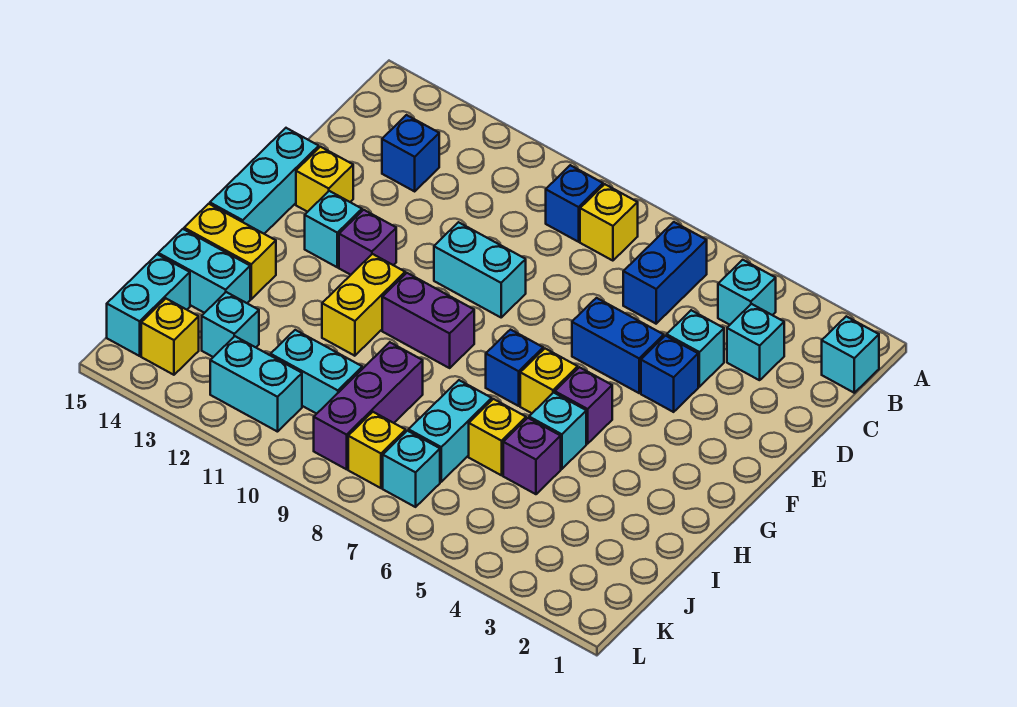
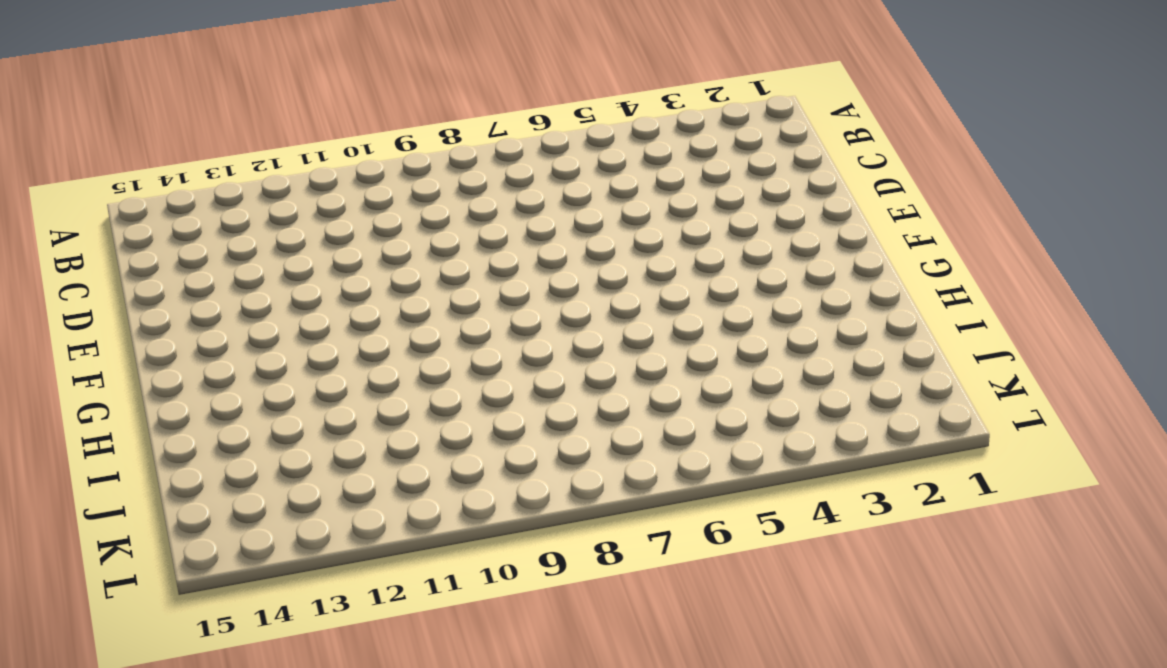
none -> cyan brick B1 level 1
none -> cyan brick B4 level 1
none -> blue brick B6:C6 level 1
none -> yellow brick B8 level 1

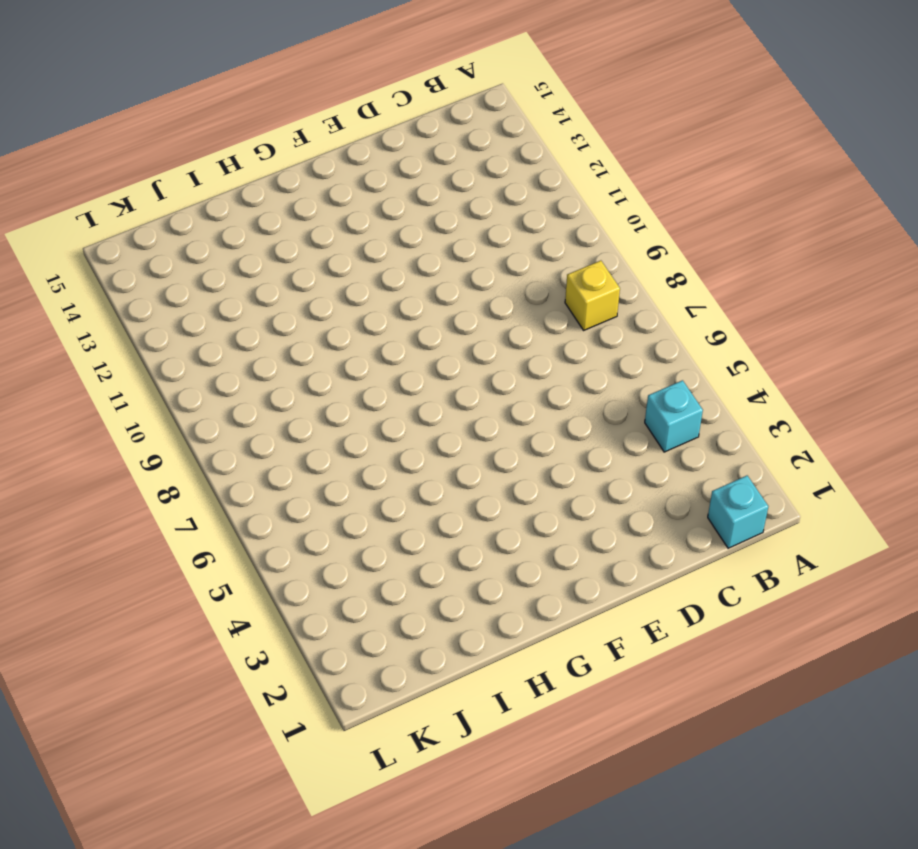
none -> blue brick B6:C6 level 1
none -> blue brick B9 level 1
none -> cyan brick C3 level 1
none -> blue brick C13 level 1

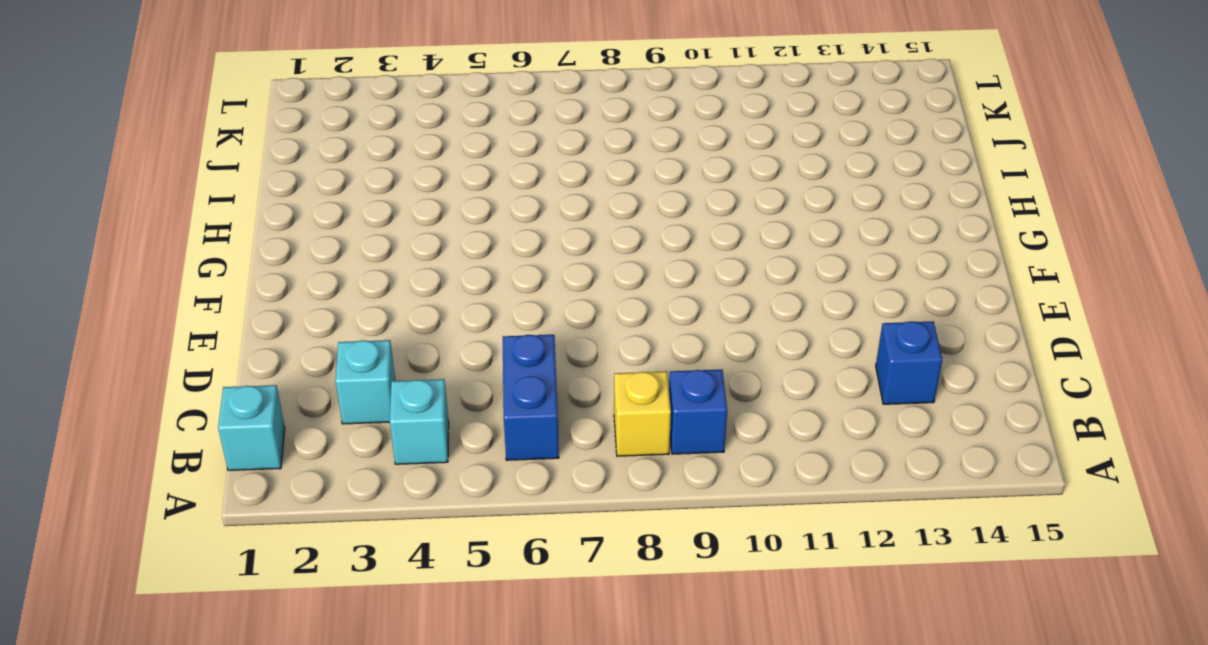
none -> cyan brick D4 level 1
none -> blue brick E4 level 1
none -> blue brick E5:E6 level 1
none -> cyan brick E9:E10 level 1

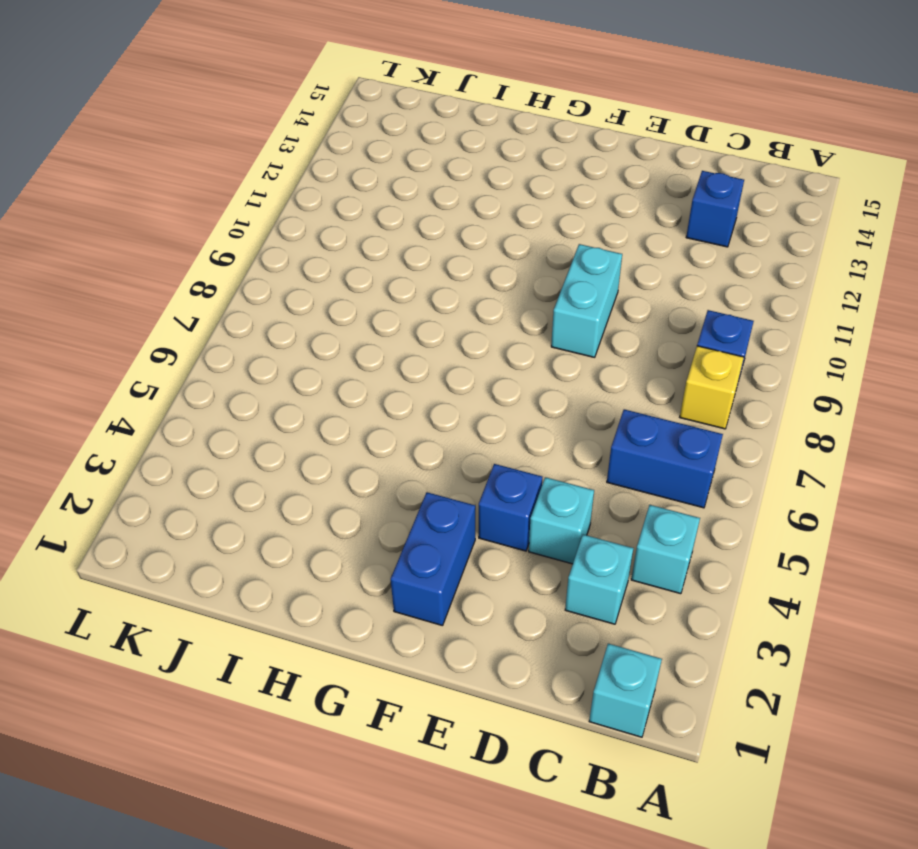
blue brick F2:F3 level 1 -> blue brick E5:E6 level 1
none -> yellow brick E14 level 1
none -> cyan brick E15:G15 level 1
none -> purple brick F12 level 1
none -> cyan brick F13 level 1

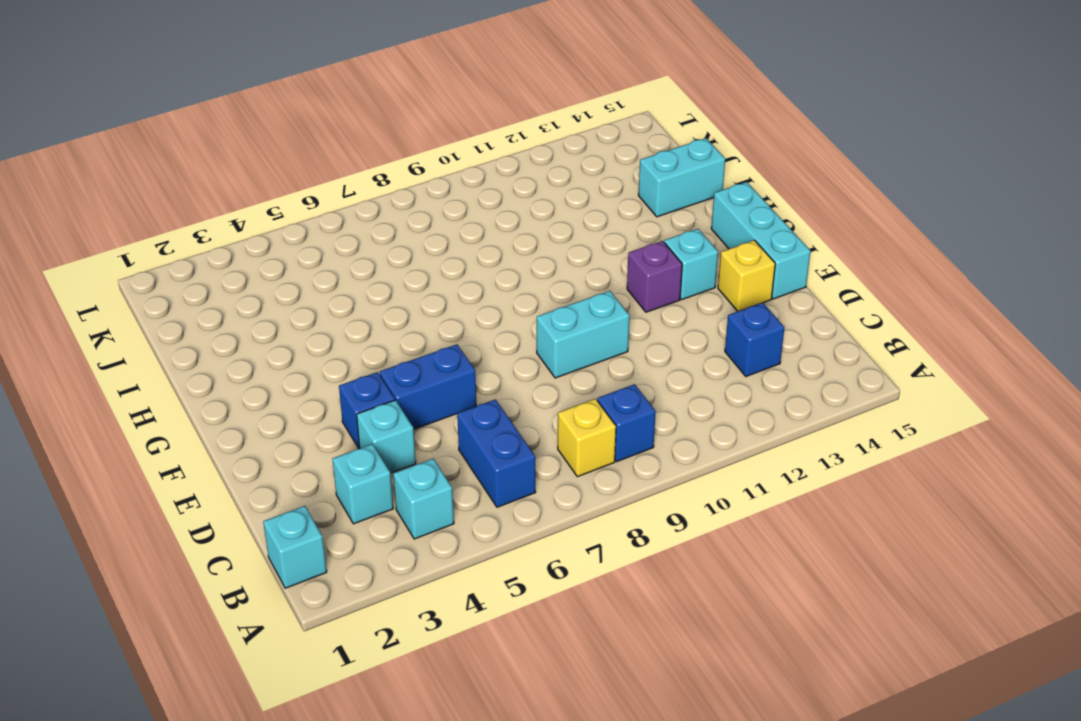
none -> purple brick G5 level 1
none -> yellow brick G6 level 1
none -> blue brick G7 level 1
none -> purple brick G9:G10 level 1

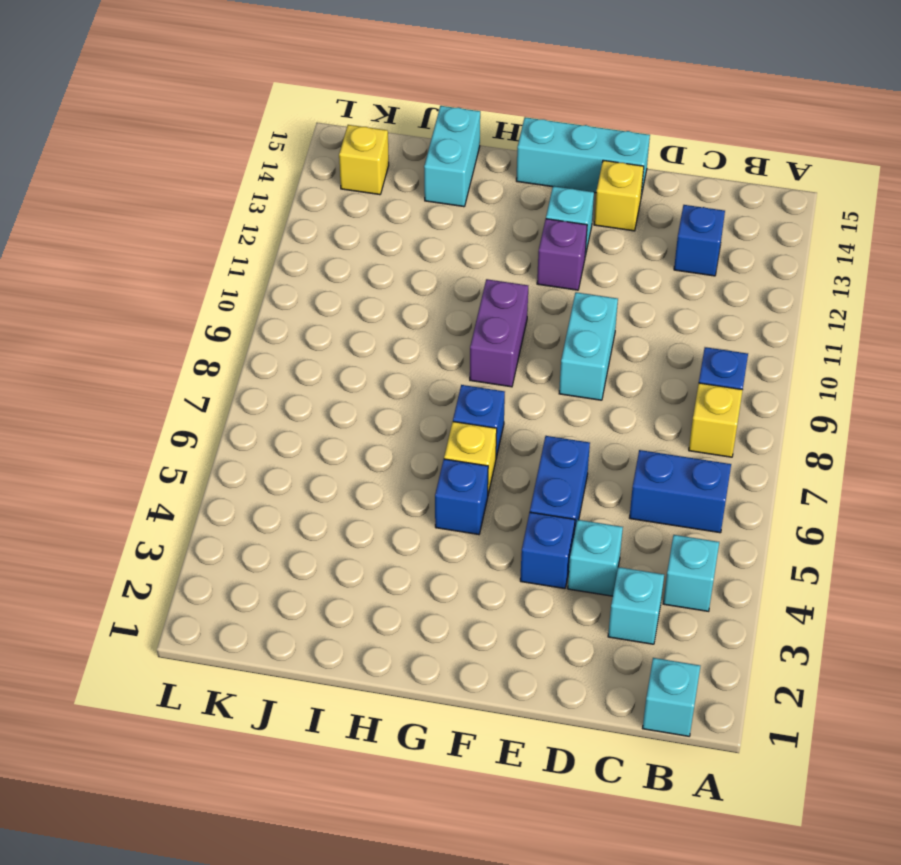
blue brick G5 level 1 -> purple brick G5 level 1
none -> yellow brick G11:H11 level 1
none -> cyan brick H5 level 1
none -> yellow brick H14:H15 level 1
none -> purple brick I5 level 1

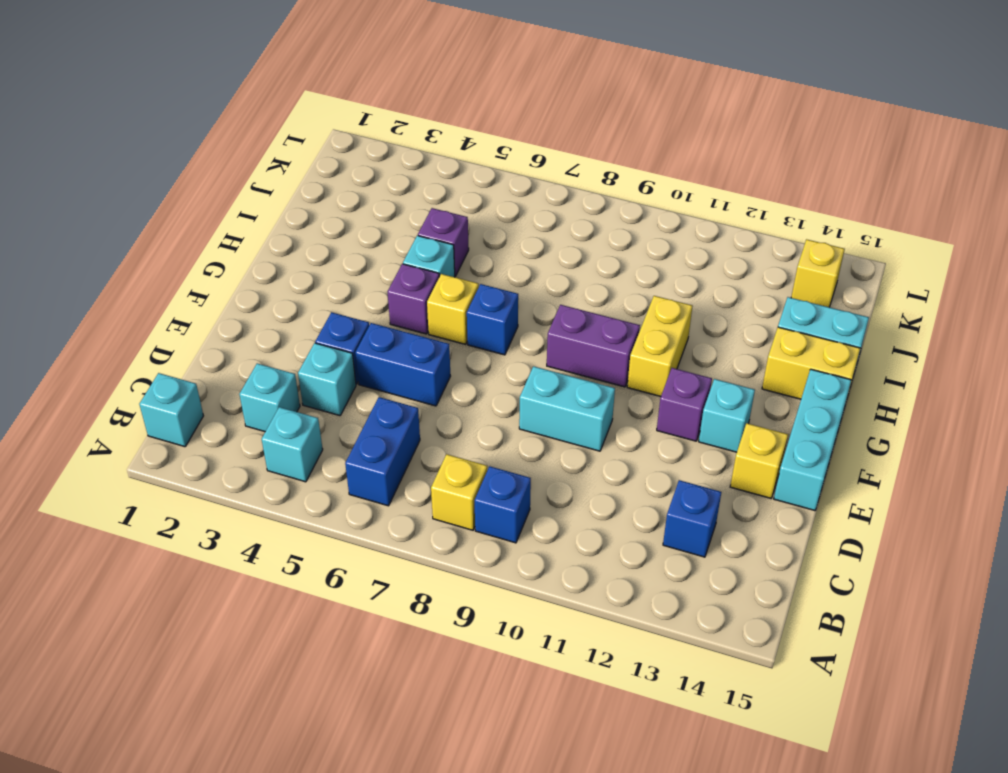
none -> yellow brick I6 level 1
none -> cyan brick I7:J7 level 1
none -> purple brick I9:K9 level 1
none -> cyan brick J10:J11 level 1

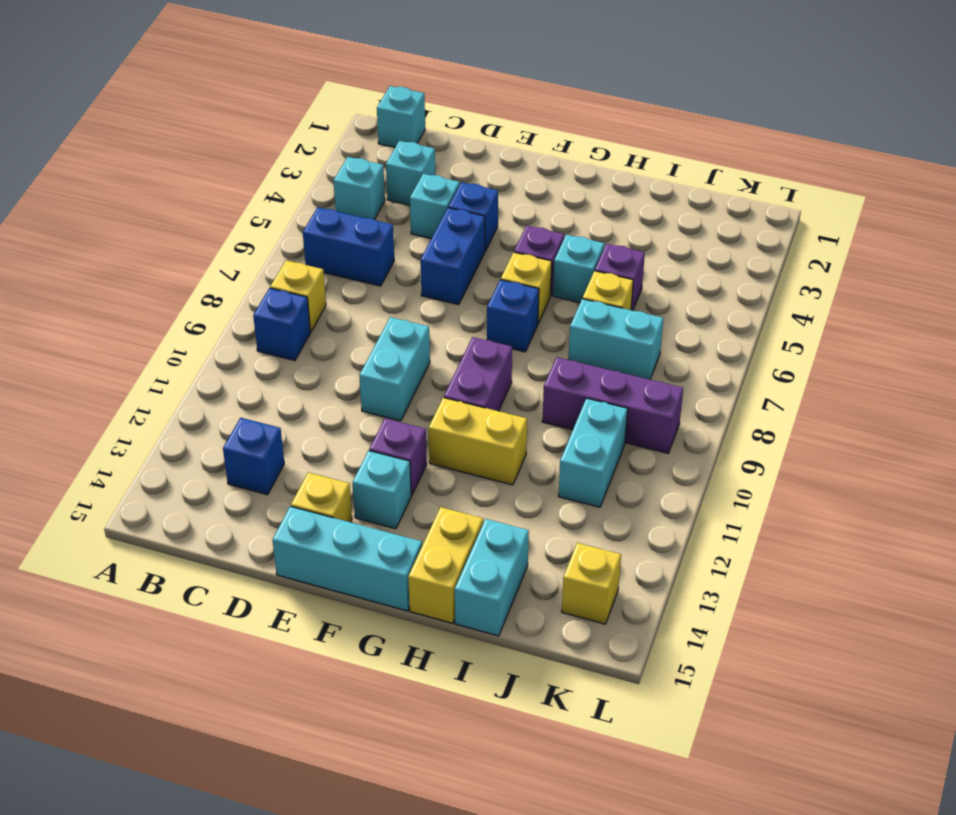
none -> cyan brick J13 level 1
none -> cyan brick J15:K15 level 1
none -> cyan brick K7 level 1
none -> yellow brick K8 level 1

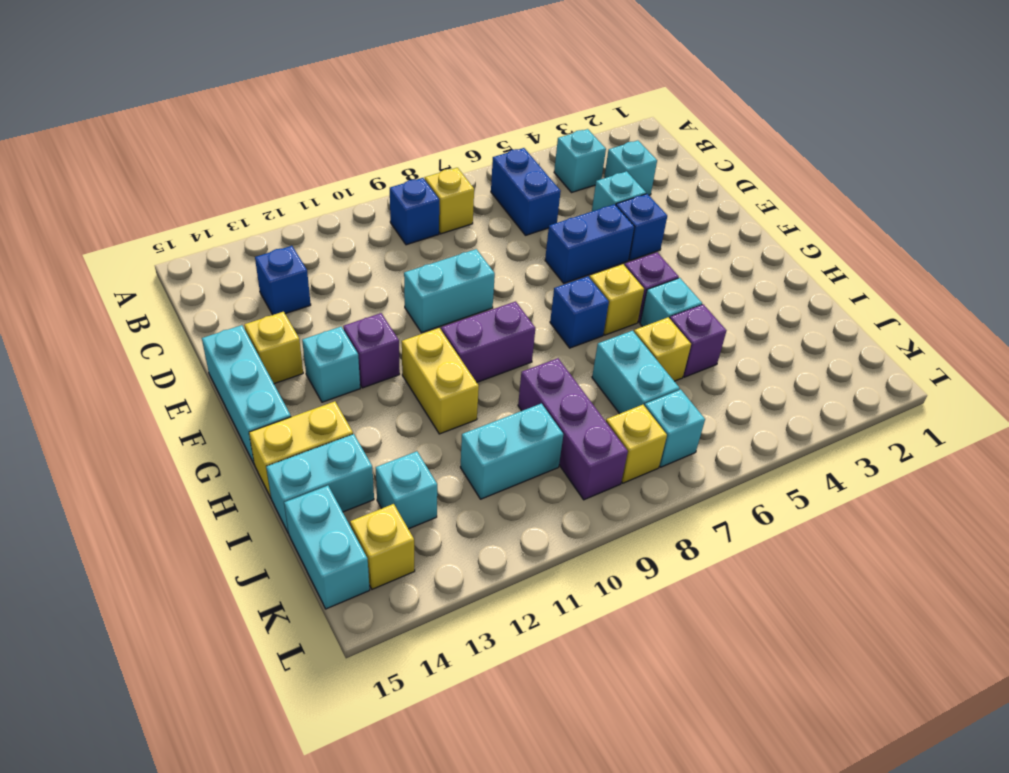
none -> cyan brick B1 level 1
none -> cyan brick K11:K12 level 1

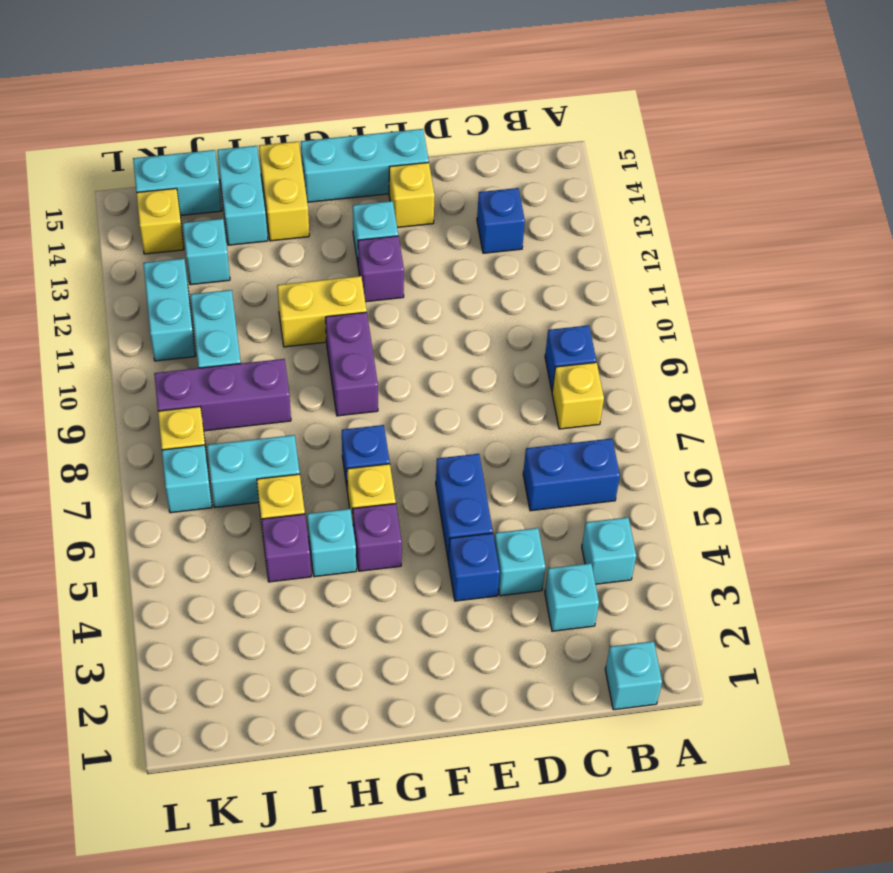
none -> cyan brick E9:E10 level 1

